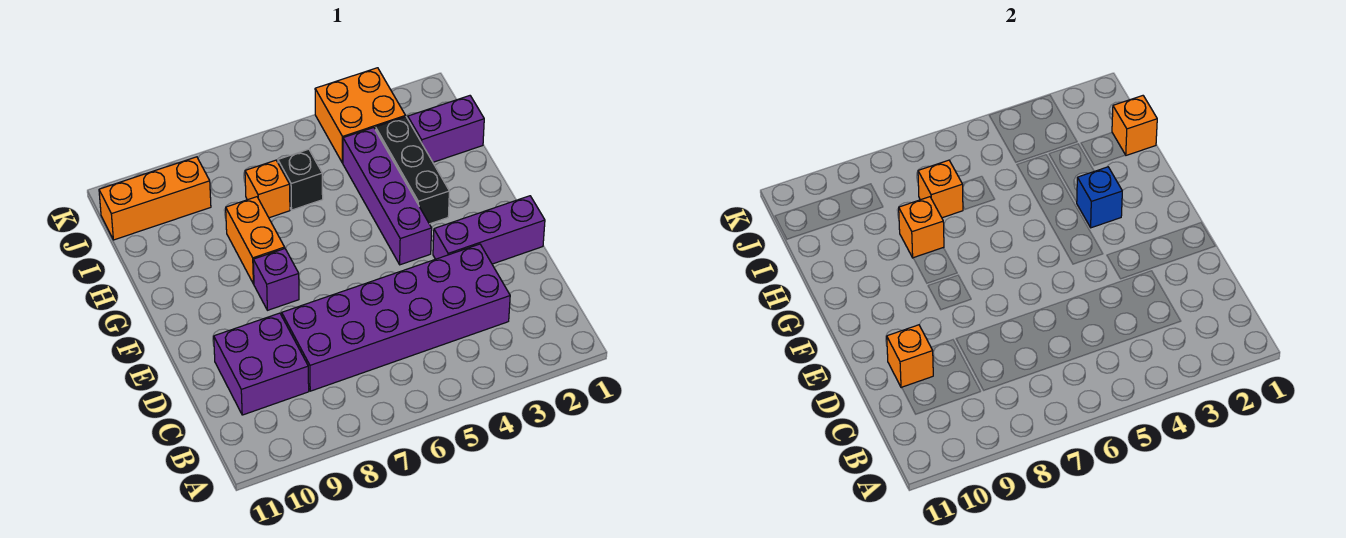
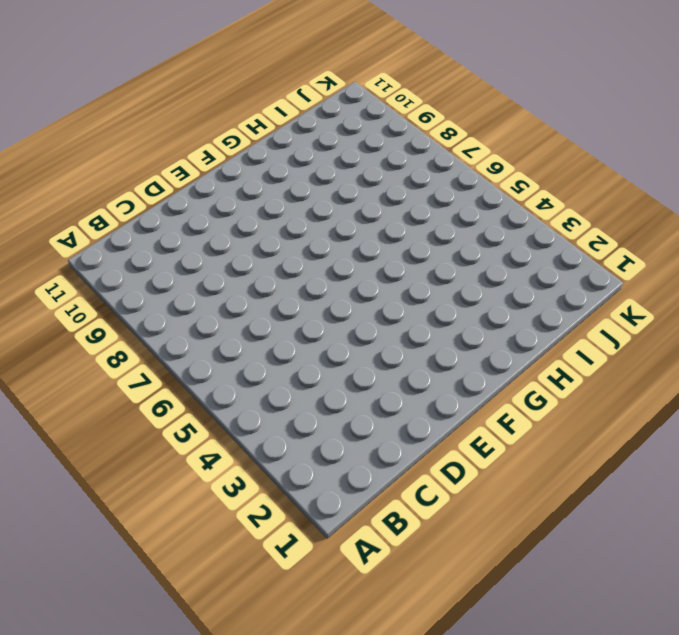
none -> purple brick C3:D8 level 1
none -> purple brick C9:D10 level 1
none -> purple brick E1:E3 level 1

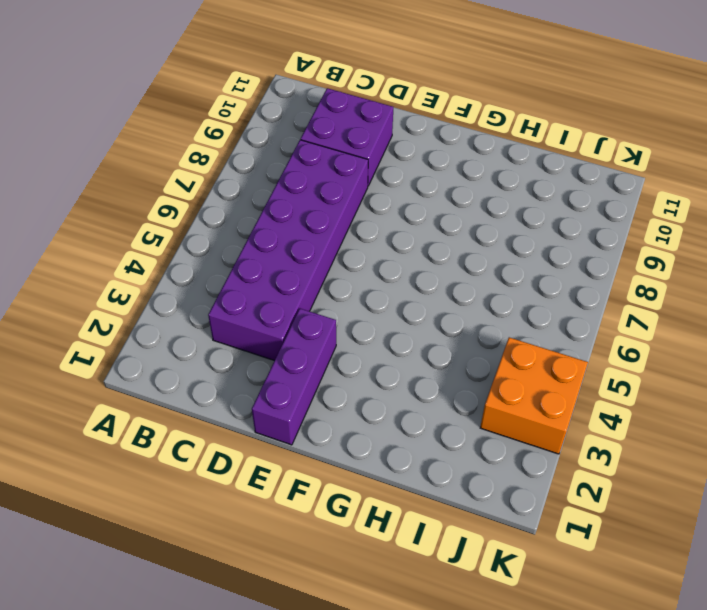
none -> purple brick F4:I4 level 1
none -> purple brick F8 level 1
none -> black brick G3:I3 level 1

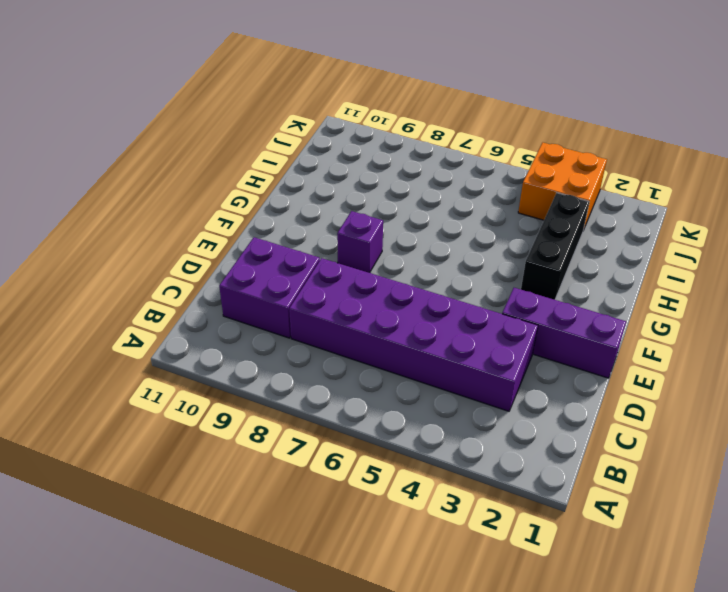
none -> purple brick F4:I4 level 1
none -> orange brick G8:H8 level 1
none -> purple brick I1:I2 level 1

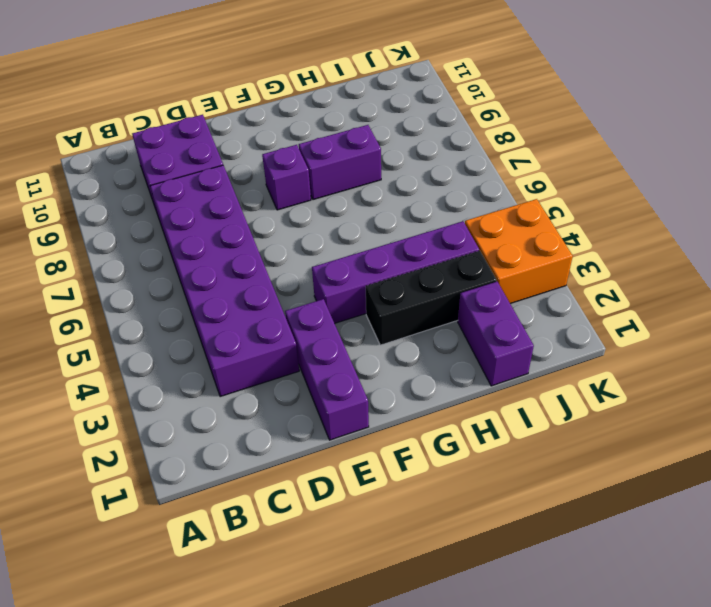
purple brick G8:H8 level 1 -> orange brick G8:H8 level 1
none -> black brick I6 level 1
none -> orange brick I7 level 1
none -> orange brick J9:J11 level 1

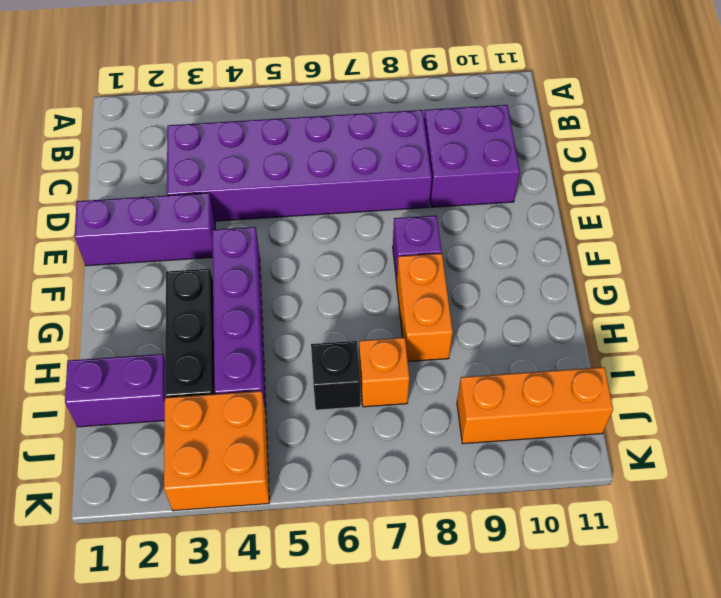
none -> orange brick D10 level 2
none -> blue brick G3 level 2
none -> orange brick H8 level 2

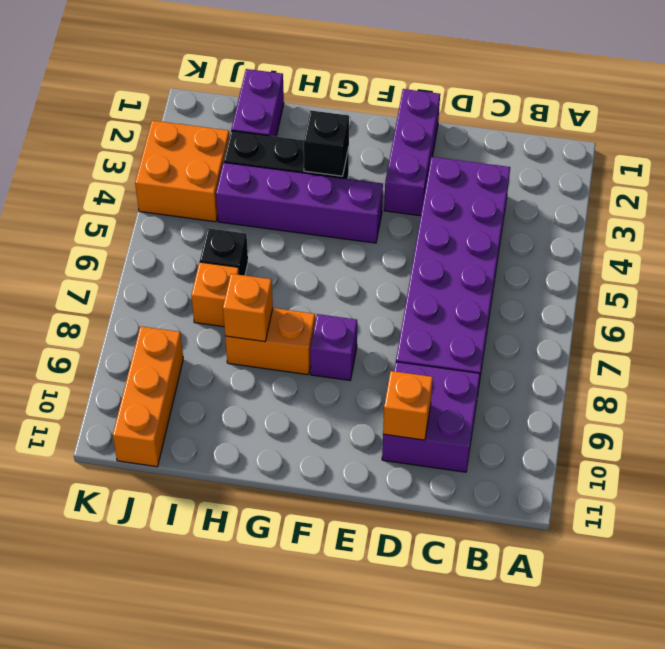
black brick G3 level 2 -> blue brick G3 level 2
none -> orange brick I1 level 2
none -> orange brick I7 level 2

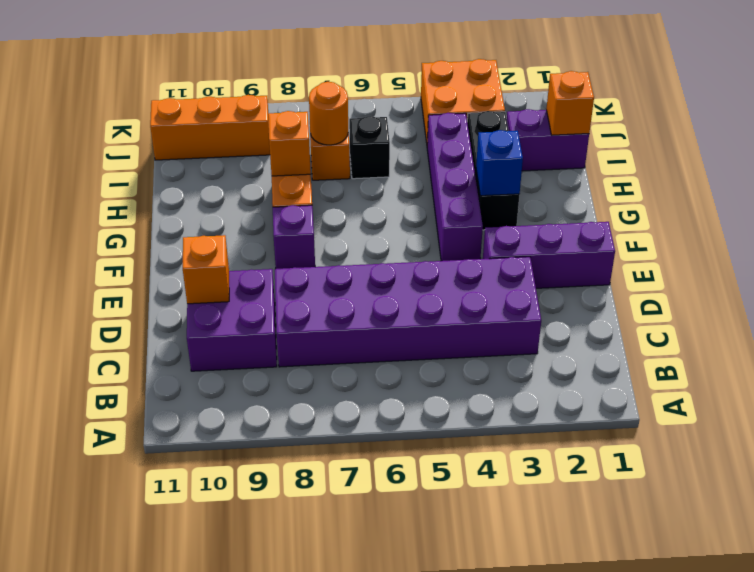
orange round brick I7 level 2 -> orange brick I7 level 2

